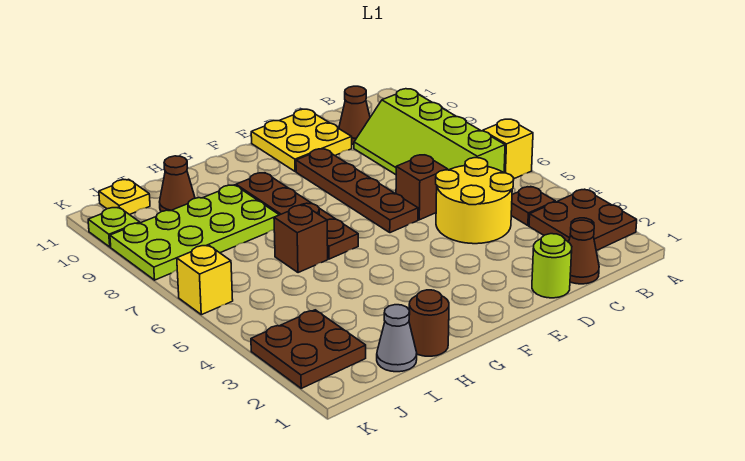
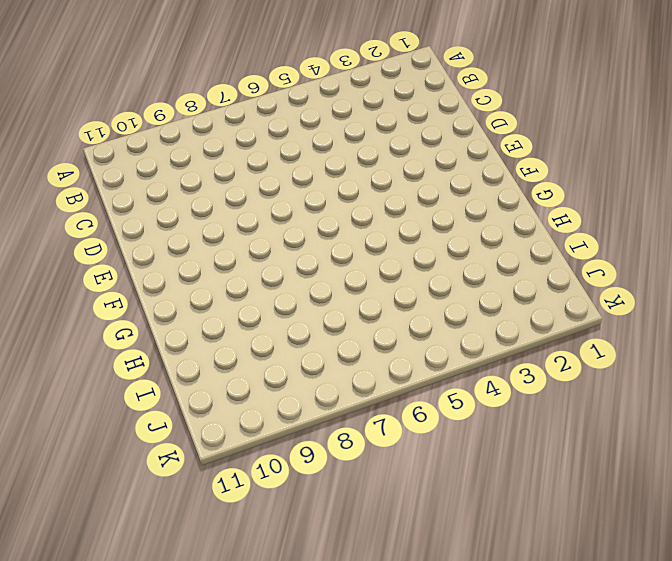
none -> brown plate A2:B3 level 1
none -> yellow brick A6 level 1
none -> brown plate B4 level 1

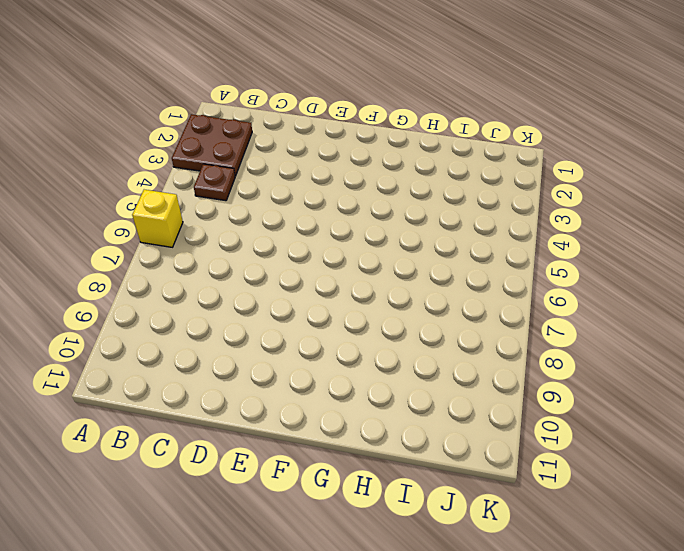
none -> lime slope B6:C9 level 1 top B
none -> brown cone C1 level 1
none -> yellow round brick C4:D5 level 1

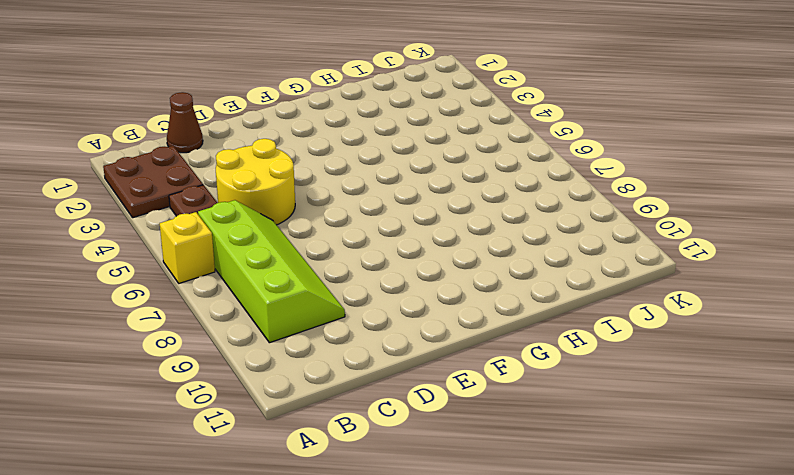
none -> brown cone C10 level 1
none -> lime round brick D1 level 1
none -> brown brick D6 level 1

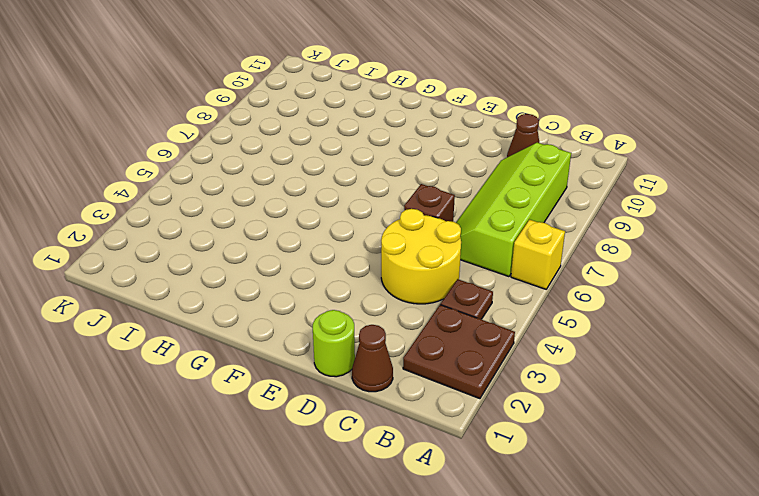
none -> yellow plate D10:E11 level 1
none -> brown plate E6:E9 level 1
none -> brown plate G6:G9 level 1

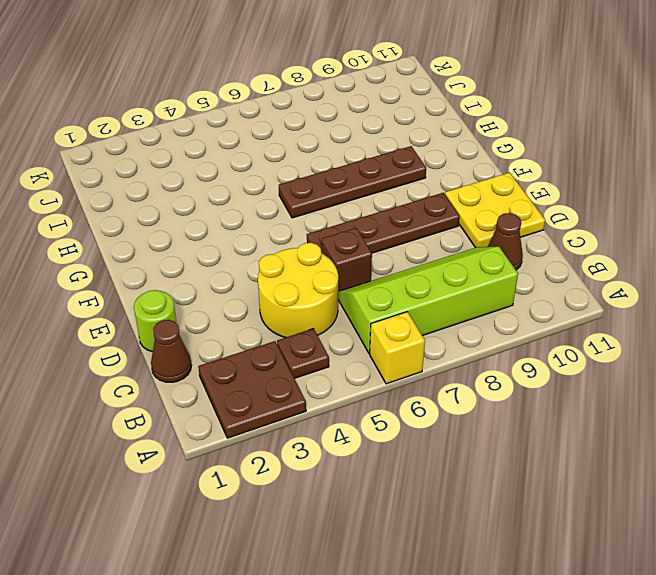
none -> brown round brick H1 level 1
none -> brown brick H6 level 1
none -> lime plate H8:K9 level 1

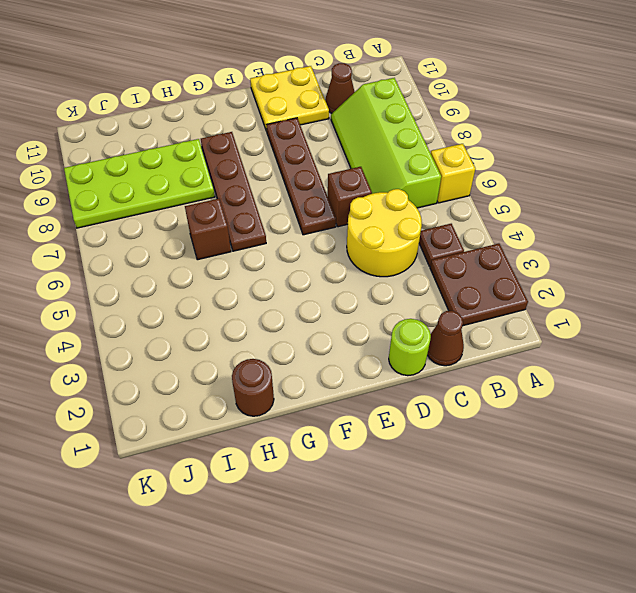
none -> grey cone I1 level 1
none -> brown cone I10 level 1
none -> brown plate J2:K3 level 1

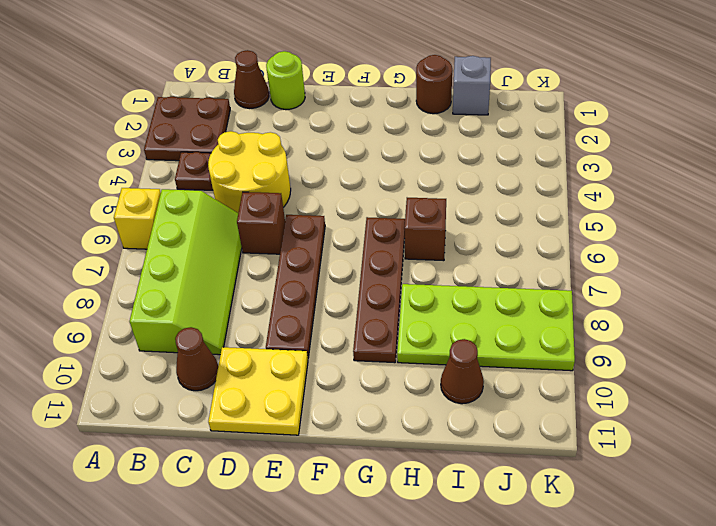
grey brick I1 level 1 -> grey cone I1 level 1
none -> brown plate J2:K3 level 1
none -> yellow plate J11 level 1
none -> yellow brick K6 level 1

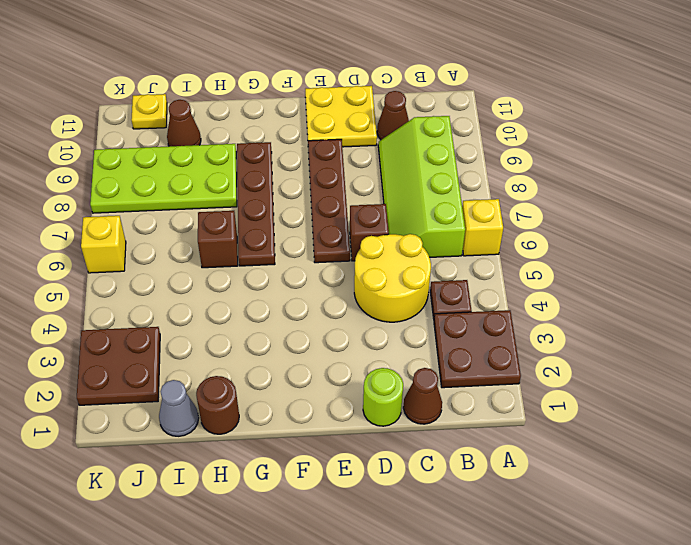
none -> lime plate K10 level 1

